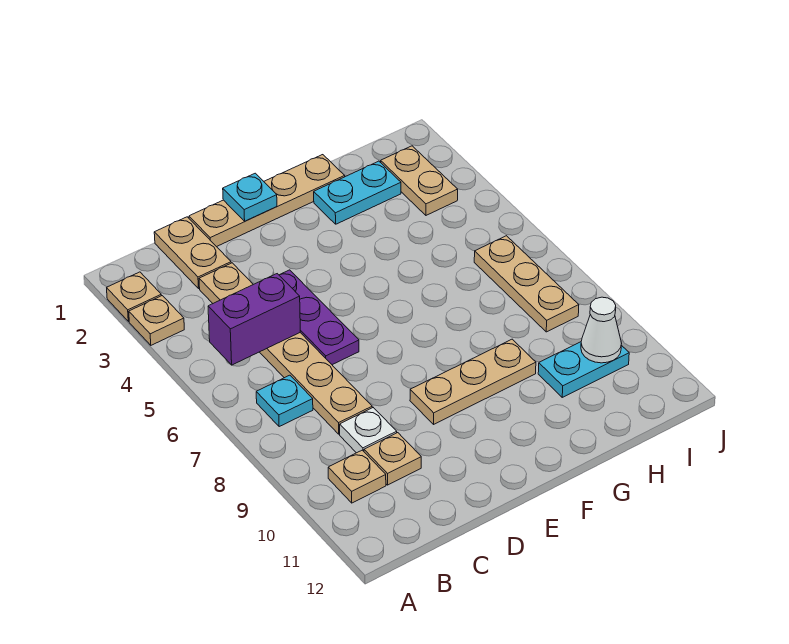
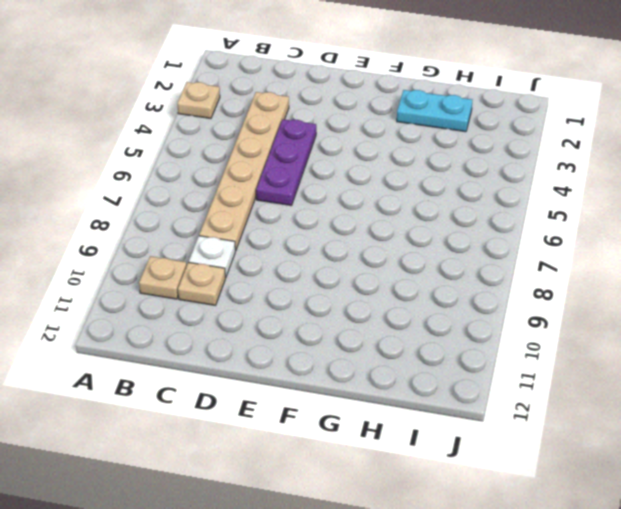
none -> tan plate A2 level 1
none -> cyan plate B7 level 1
none -> tan plate C1:C2 level 1

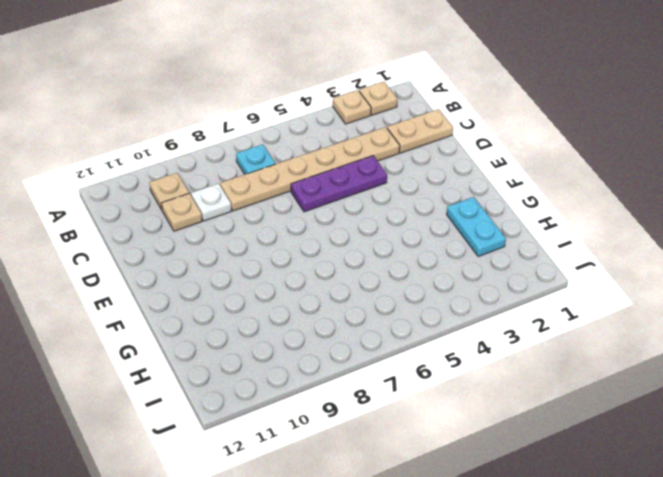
none -> tan plate D1:G1 level 1
none -> tan plate E9:G9 level 1
none -> cyan plate H10:I10 level 1

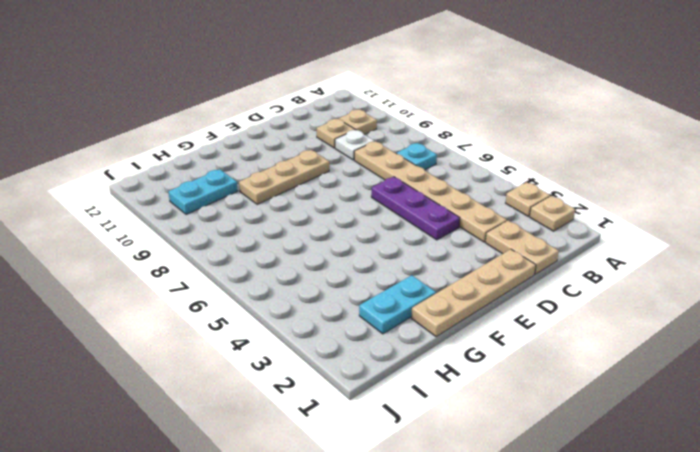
none -> tan plate I2:I3 level 1
none -> tan plate I6:I8 level 1
none -> purple brick B5:C5 level 2

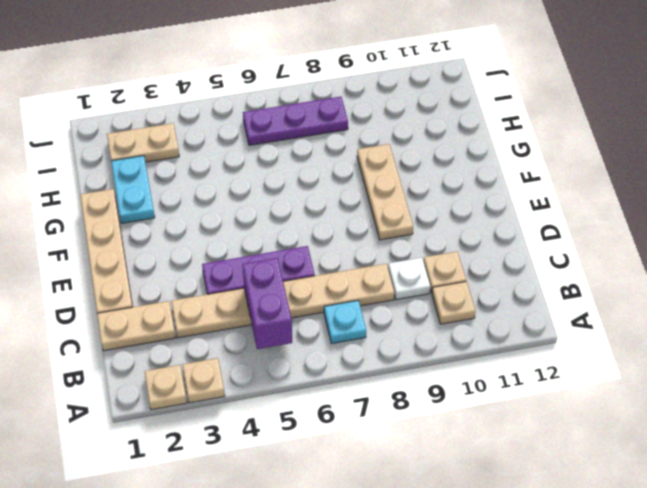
purple plate I6:I8 level 1 -> tan plate I6:I8 level 1
none -> cyan plate H10:I10 level 1
none -> cyan plate E1 level 2
none -> white cone I10 level 2

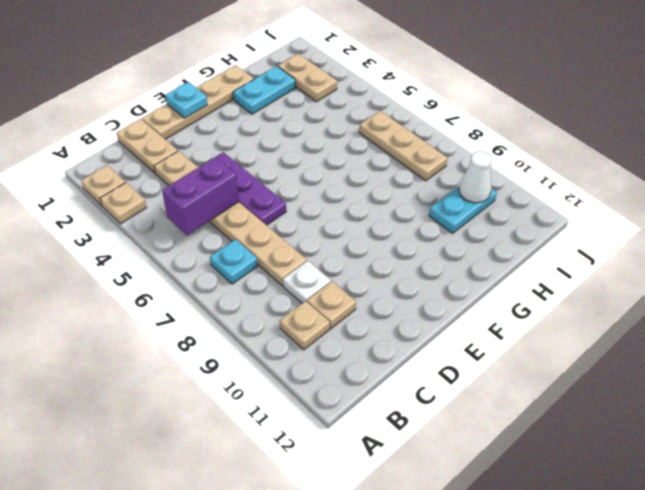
none -> tan plate E9:G9 level 1

